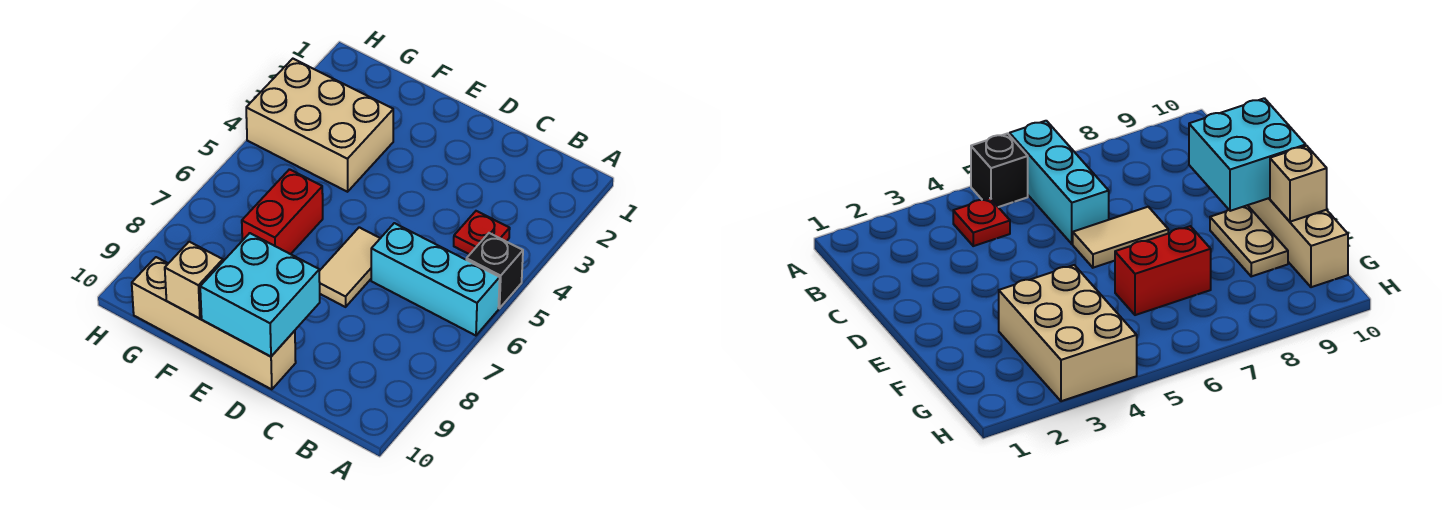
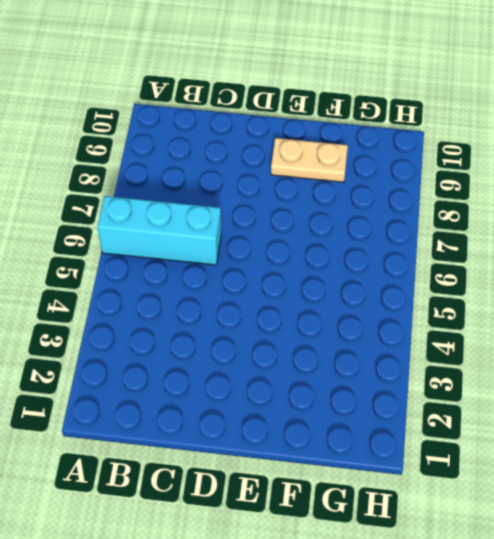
none -> black brick A5 level 1
none -> red plate B4 level 1

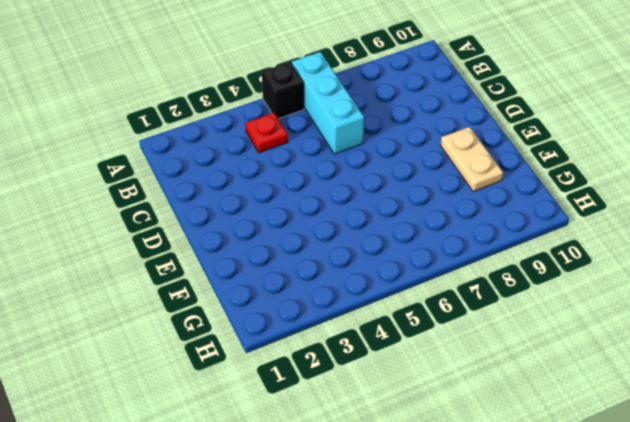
none -> tan tile D6:D7 level 1
none -> tan brick D10:G10 level 1

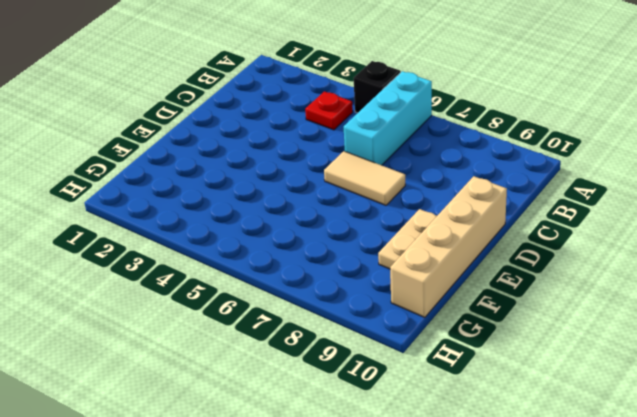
none -> tan brick F3:H4 level 1
none -> red brick F6:F7 level 1

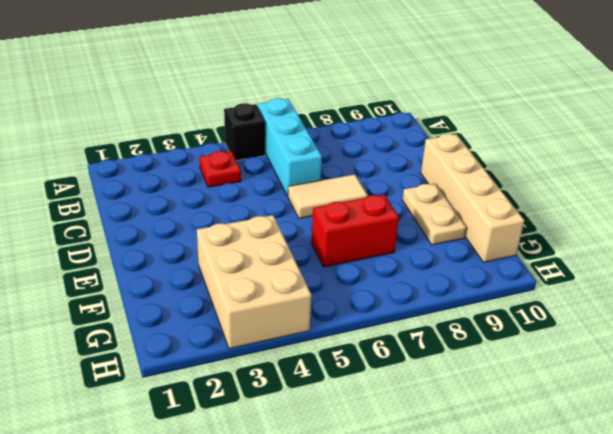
none -> cyan brick D9:E10 level 2
none -> tan brick F10 level 2

